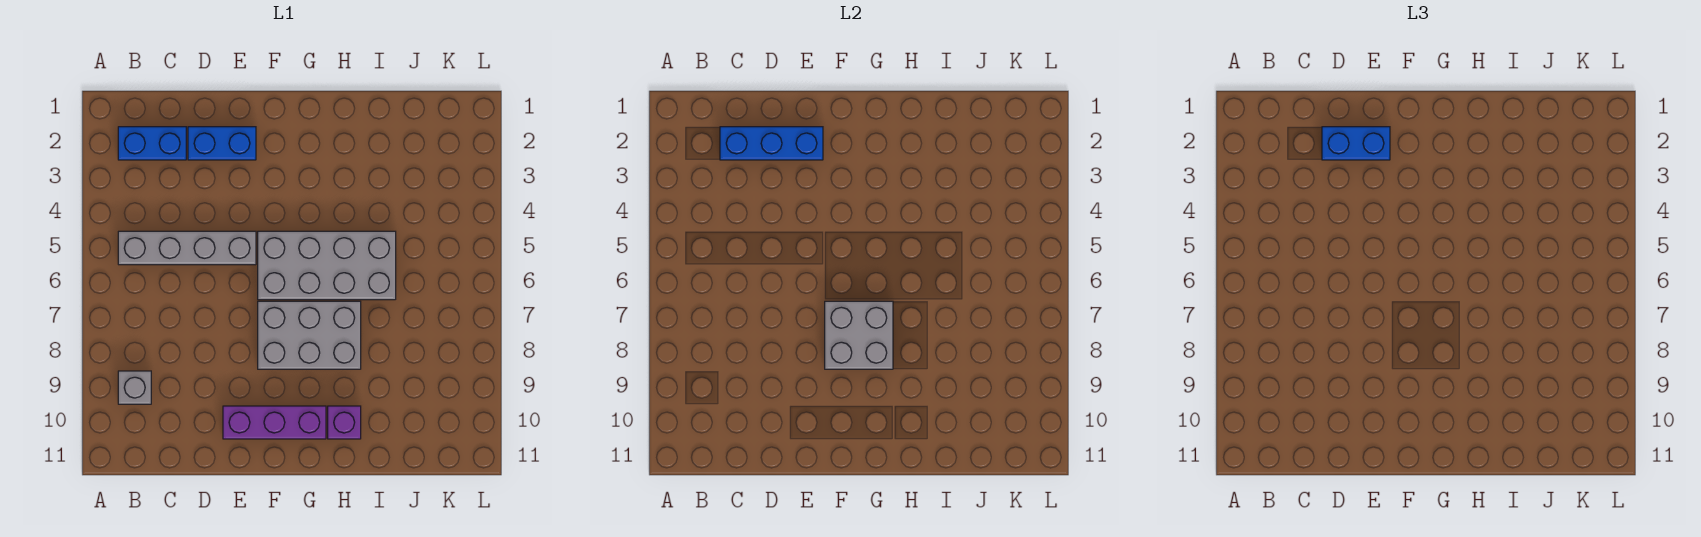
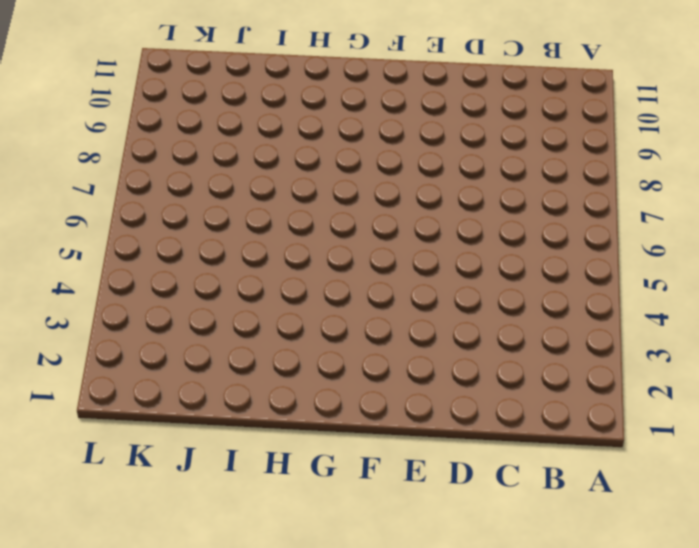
none -> blue brick B2:C2 level 1
none -> grey brick B5:E5 level 1

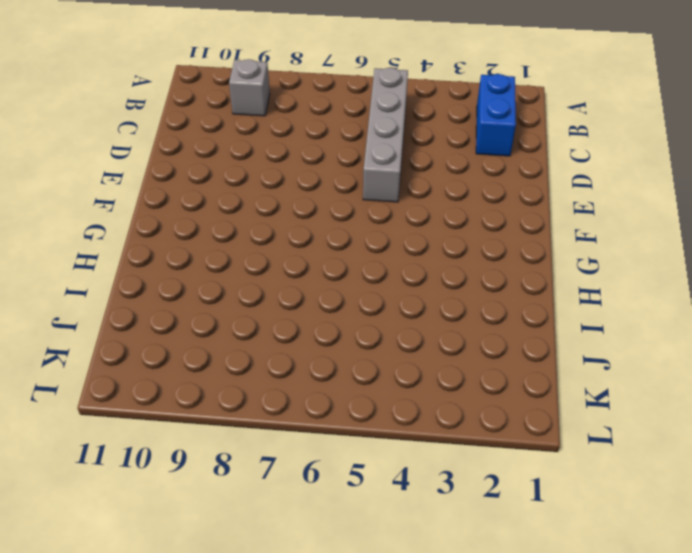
none -> blue brick D2:E2 level 1
none -> purple brick E10:G10 level 1

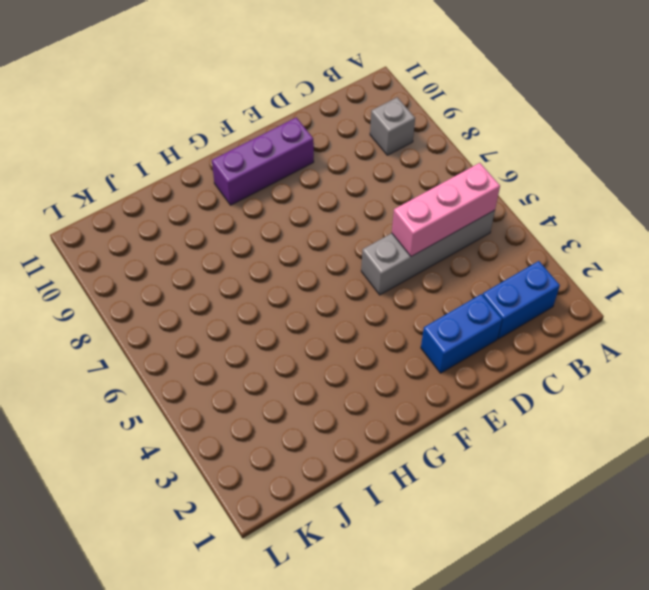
pink brick B5:D5 level 2 -> none
none -> grey brick F5:I6 level 1
none -> grey brick F7:H8 level 1

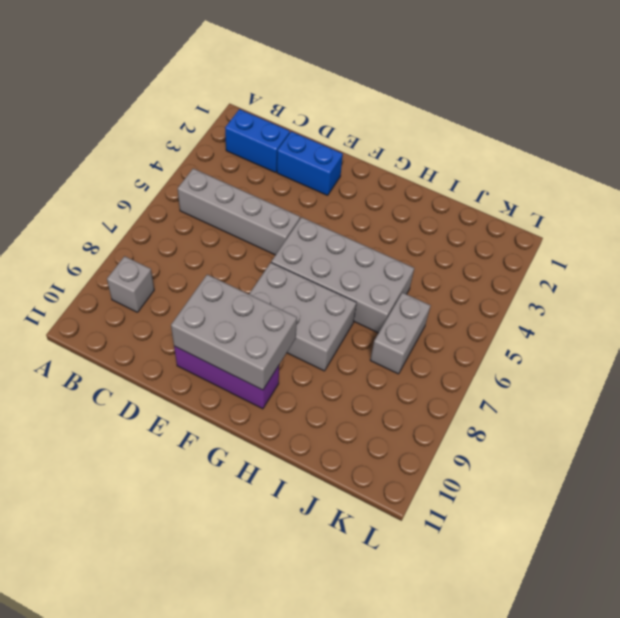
grey brick E9:G10 level 2 -> none
grey brick J6:J7 level 1 -> none
none -> purple brick H10 level 1
none -> blue brick C2:E2 level 2

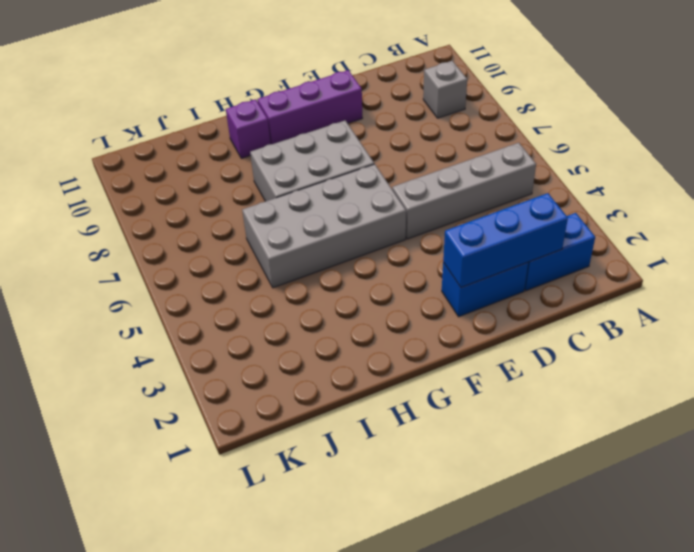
none -> grey brick F7:G8 level 2
none -> blue brick D2:E2 level 3

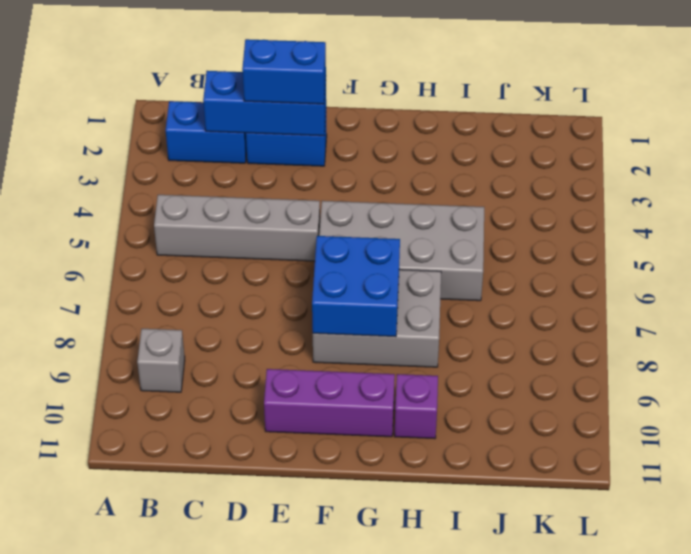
blue brick F7:G8 level 2 -> grey brick F7:G8 level 2

